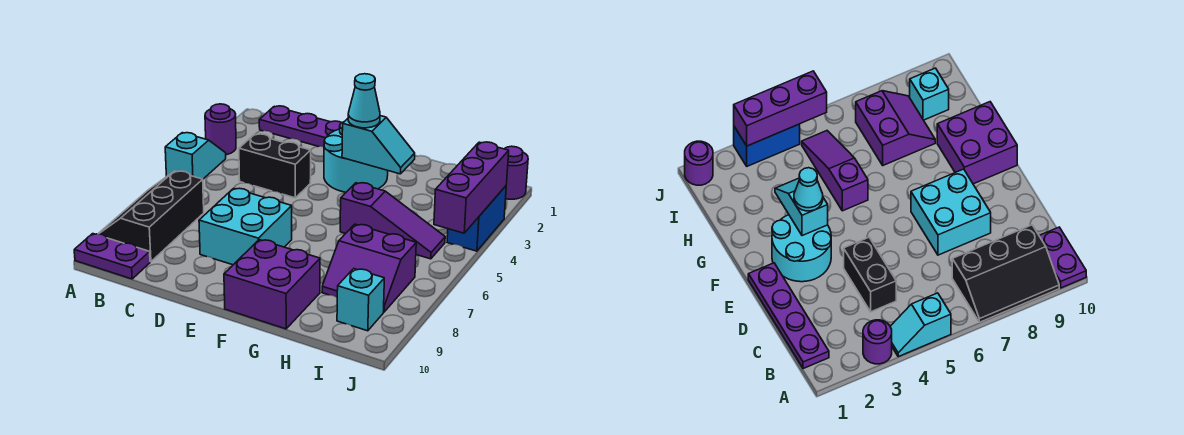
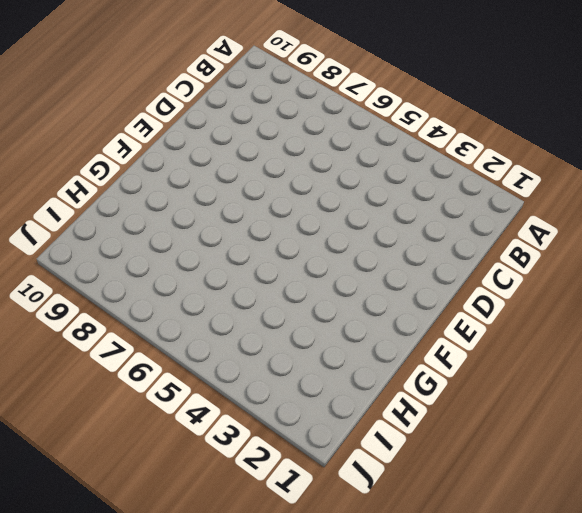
none -> purple round brick A3 level 1
none -> cyan slope A4:A5 level 1 top 5
none -> black slope A7:B9 level 1 top B

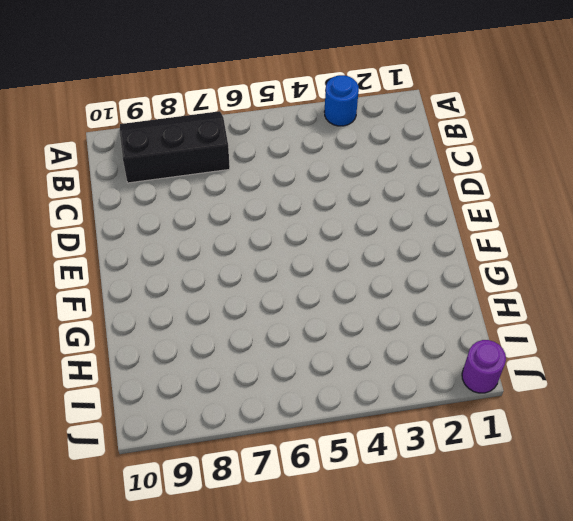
blue round brick A3 level 1 -> purple round brick A3 level 1
none -> cyan slope A4:A5 level 1 top 5
none -> purple plate A10:B10 level 1
none -> purple plate B1:E1 level 1

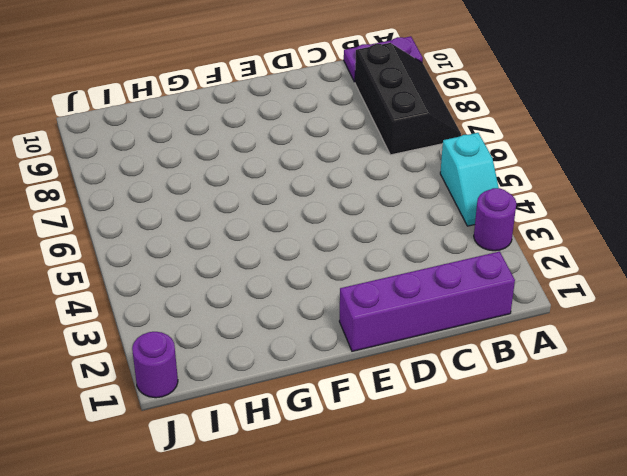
purple brick B1:E1 level 1 -> purple plate B1:E1 level 1
none -> black brick C4:D4 level 1
none -> cyan brick D7:E8 level 1
none -> cyan round brick E2:F3 level 1

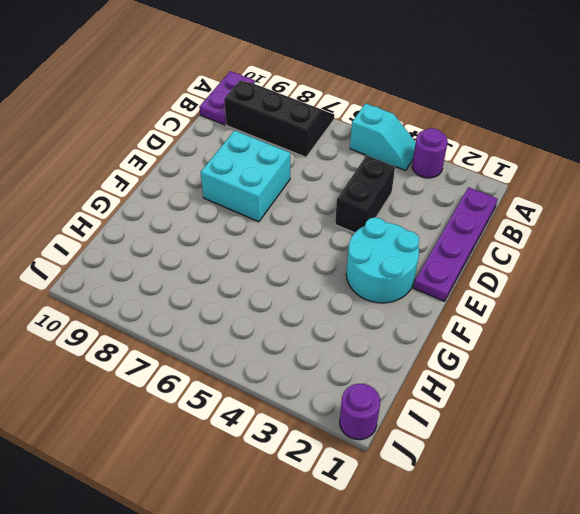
none -> purple brick F9:G10 level 1
none -> purple slope G5:I5 level 1 top G
none -> purple slope H7:I8 level 1 top 7

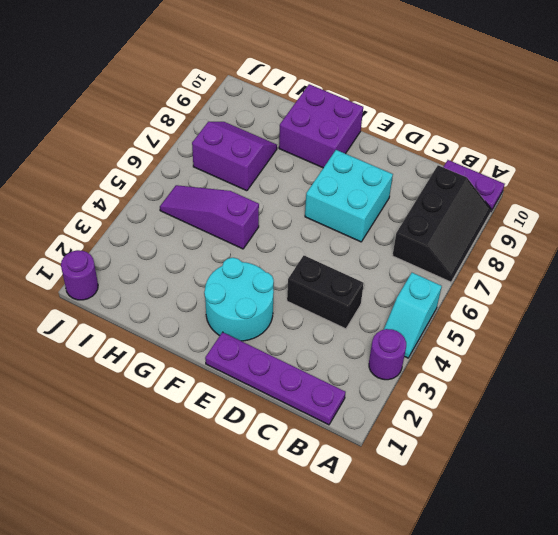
none -> cyan brick I9 level 1
none -> blue brick J3:J4 level 1
none -> cyan slope F3:G3 level 2 top F

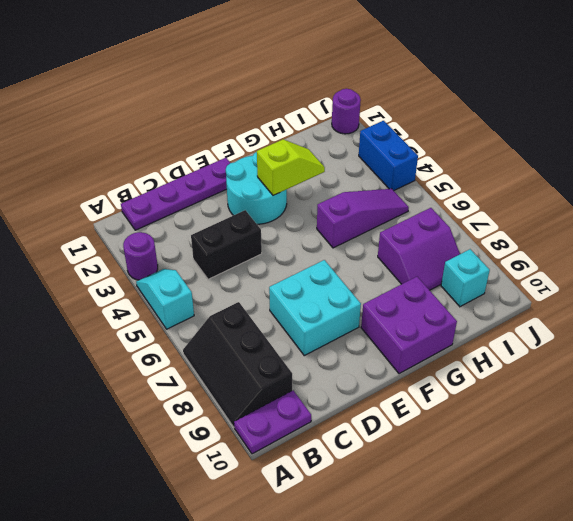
lime slope F3:G3 level 2 top F -> cyan slope F3:G3 level 2 top F
none -> purple brick J3:J5 level 2
none -> cyan cone F3 level 3

